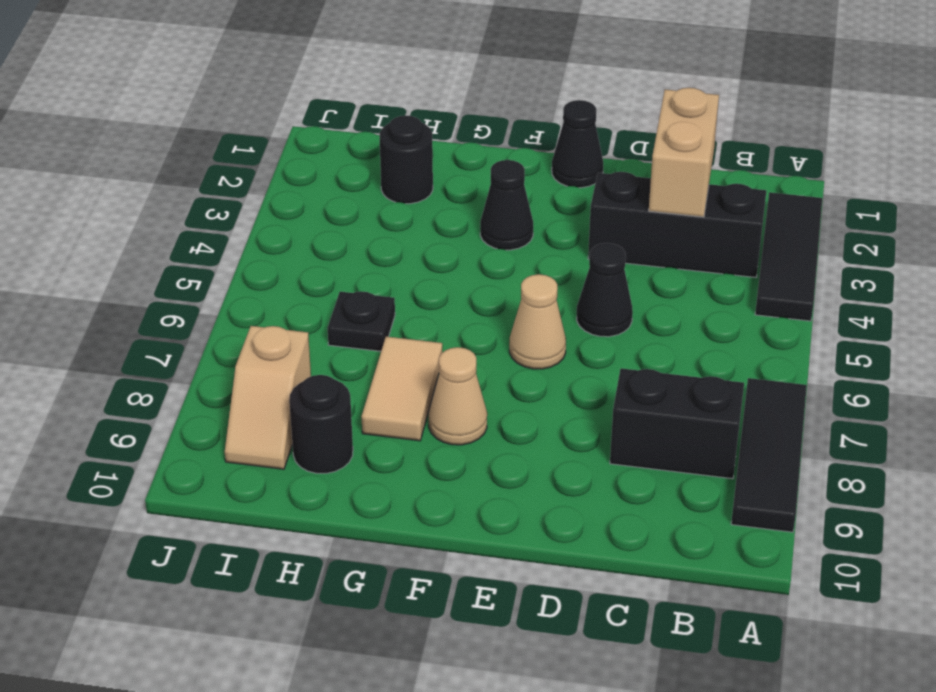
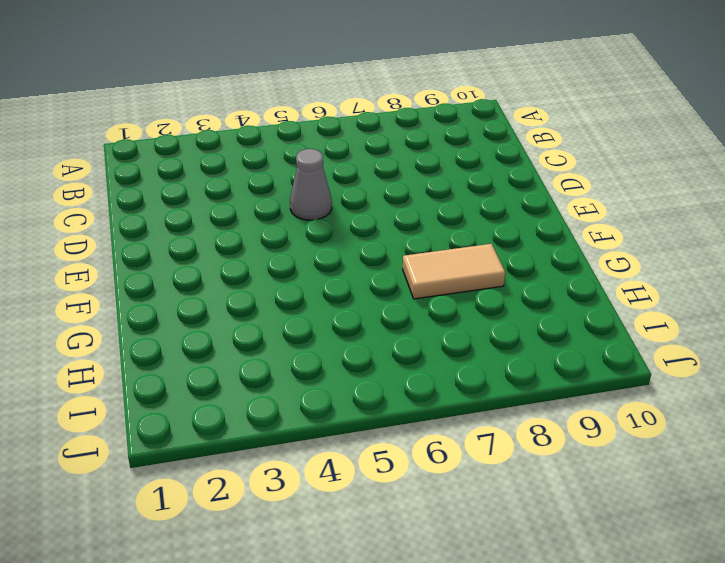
grey cone D5 level 1 -> black cone D5 level 1
none -> black tile A2:A4 level 1
none -> black tile A7:A9 level 1
none -> black brick B3:D3 level 1

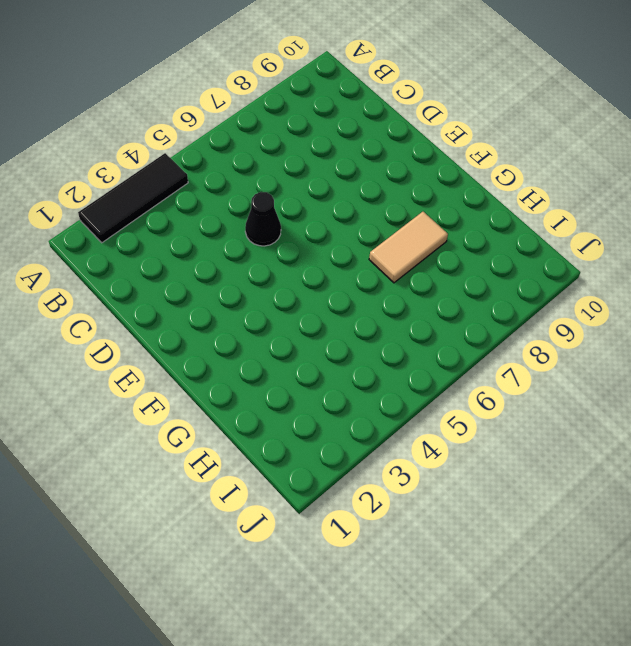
none -> black tile A7:A9 level 1
none -> black brick B3:D3 level 1
none -> black brick B8:C8 level 1

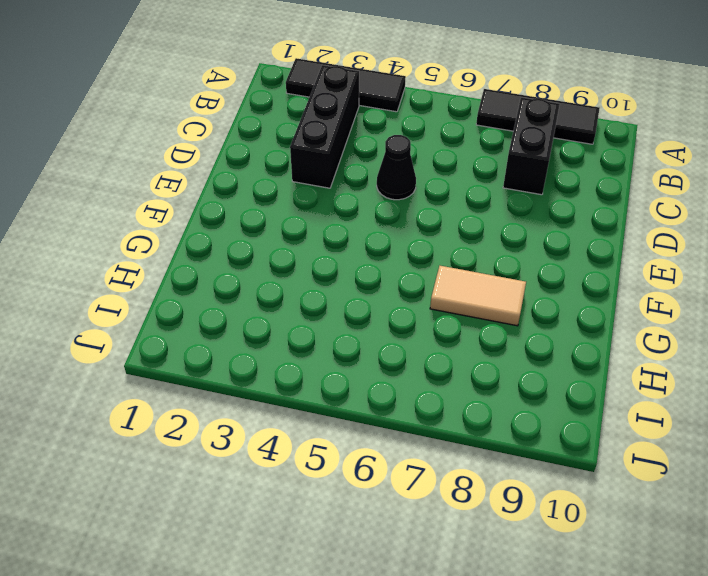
none -> black cone E1 level 1
none -> tan cone E6 level 1
none -> black cone F3 level 1

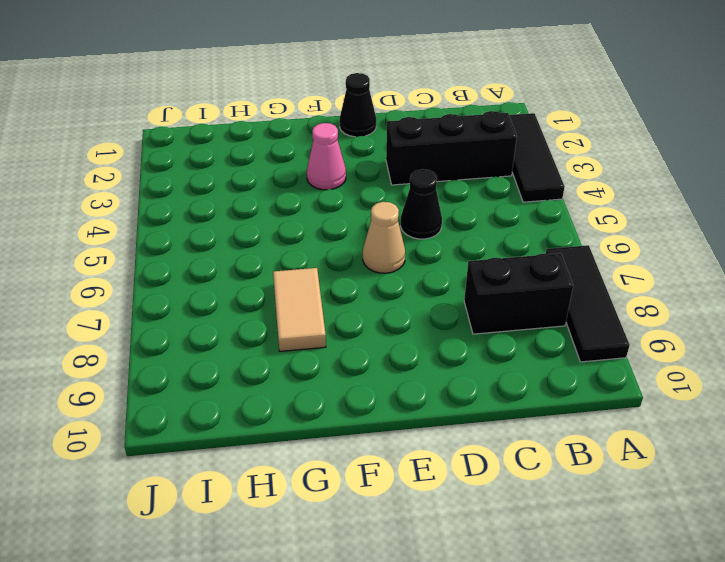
pink cone F3 level 1 -> black cone F3 level 1
none -> tan cone F8 level 1
none -> black round brick H2 level 1
none -> black plate H6 level 1

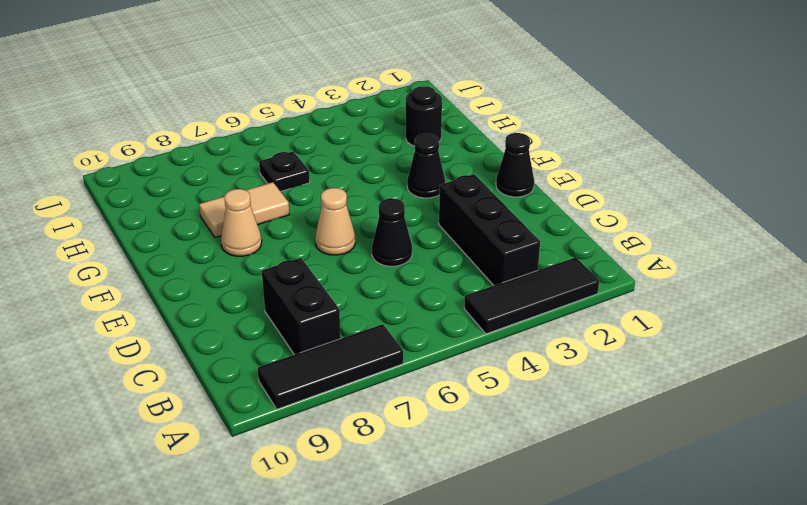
none -> black round brick H9 level 1
none -> tan slope I8:I9 level 1 top 8
none -> tan brick C2:C3 level 2

